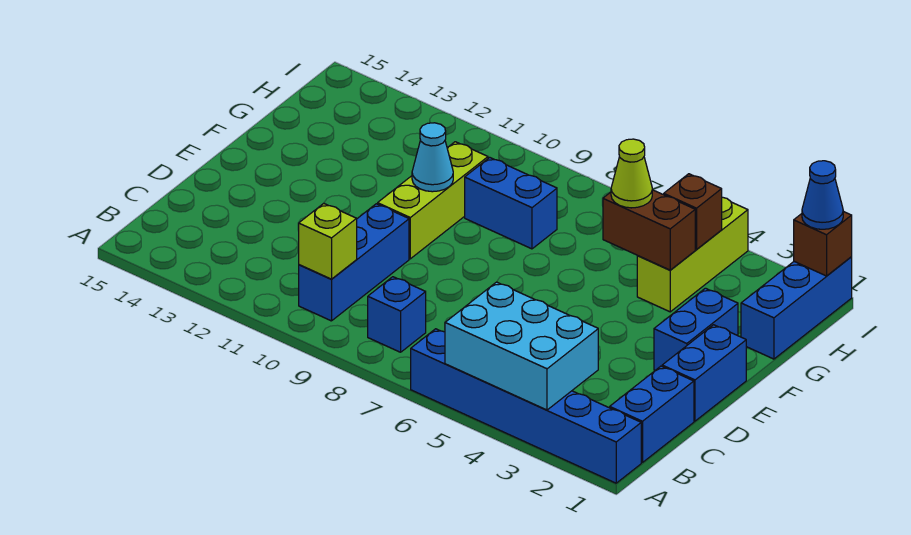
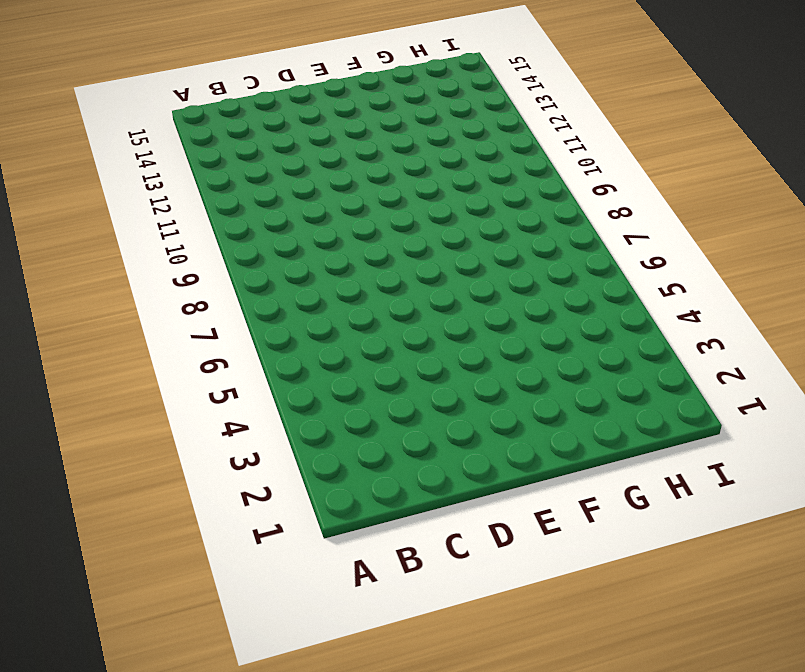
none -> blue brick A1:A6 level 1
none -> blue brick B1:C1 level 1
none -> blue brick B8 level 1

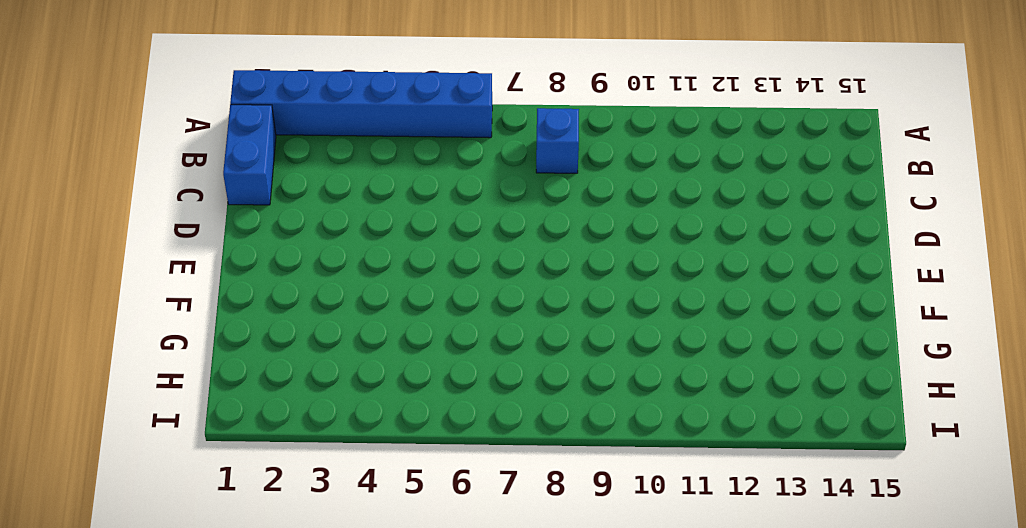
none -> blue brick B10:D10 level 1
none -> blue brick D1:E1 level 1
none -> blue brick E2:F2 level 1

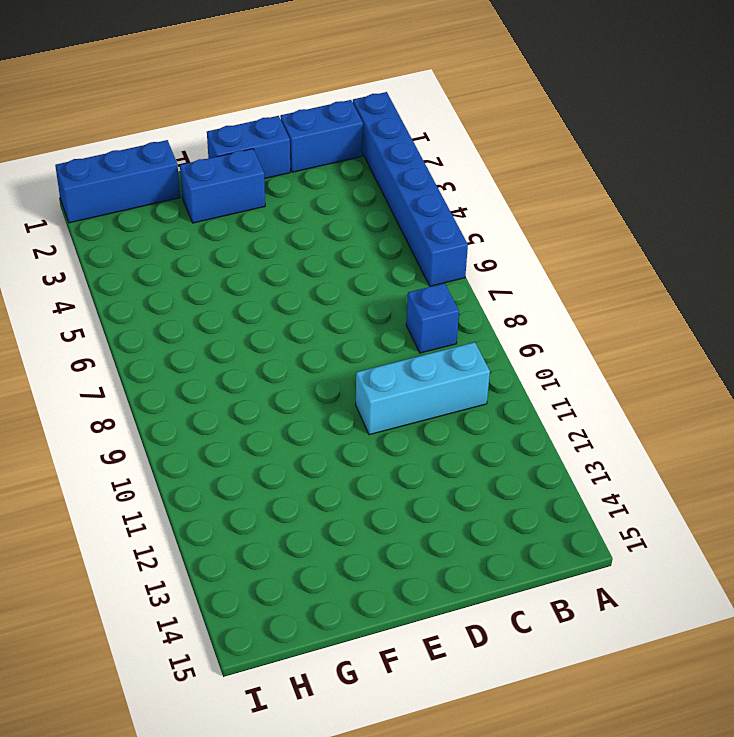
cyan brick B10:D10 level 1 -> blue brick B10:D10 level 1
none -> lime brick E10:G10 level 1
none -> lime brick G4:I4 level 1
none -> blue brick G8:G9 level 1

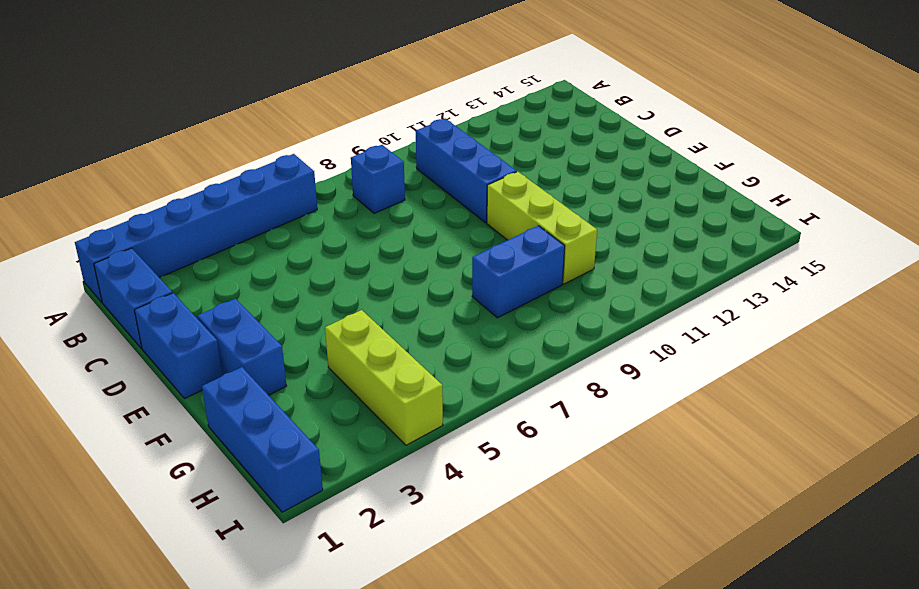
none -> cyan brick A3:B5 level 2
none -> lime brick B10 level 2
none -> cyan cone F10 level 2

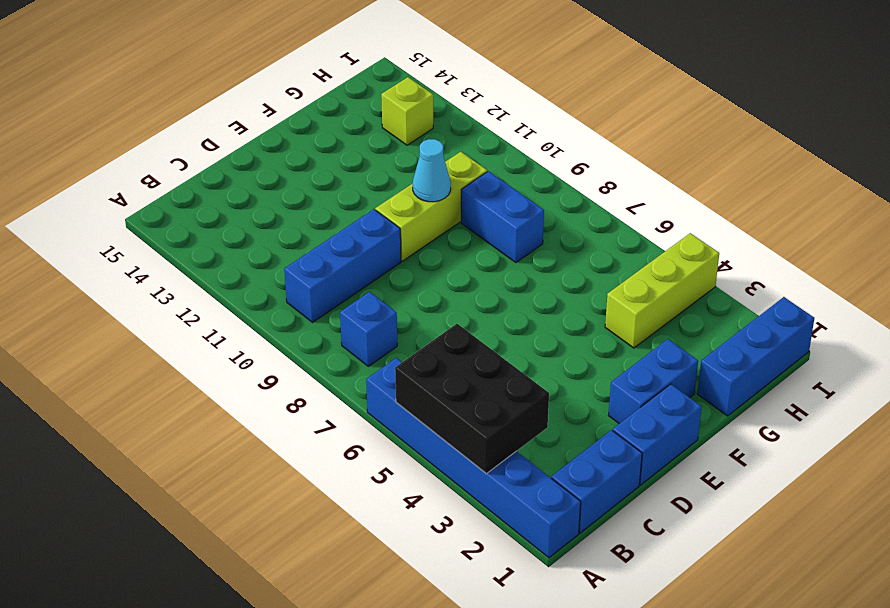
black brick A3:B5 level 2 -> cyan brick A3:B5 level 2
lime brick H13 level 1 -> lime brick B10 level 2
none -> brown brick G4:G5 level 2
none -> brown brick H4 level 2
none -> brown brick I1 level 2

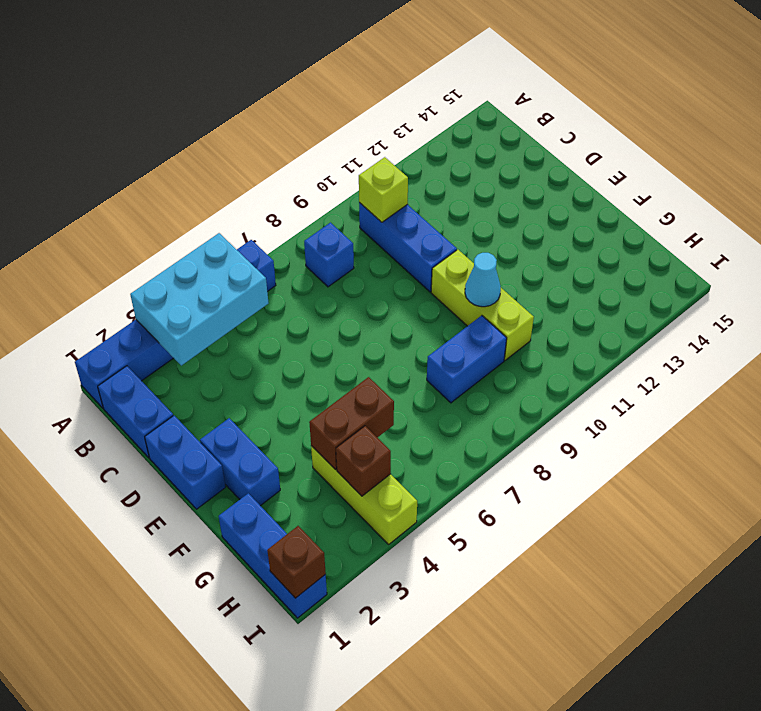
none -> lime cone G5 level 3
none -> blue cone I1 level 3

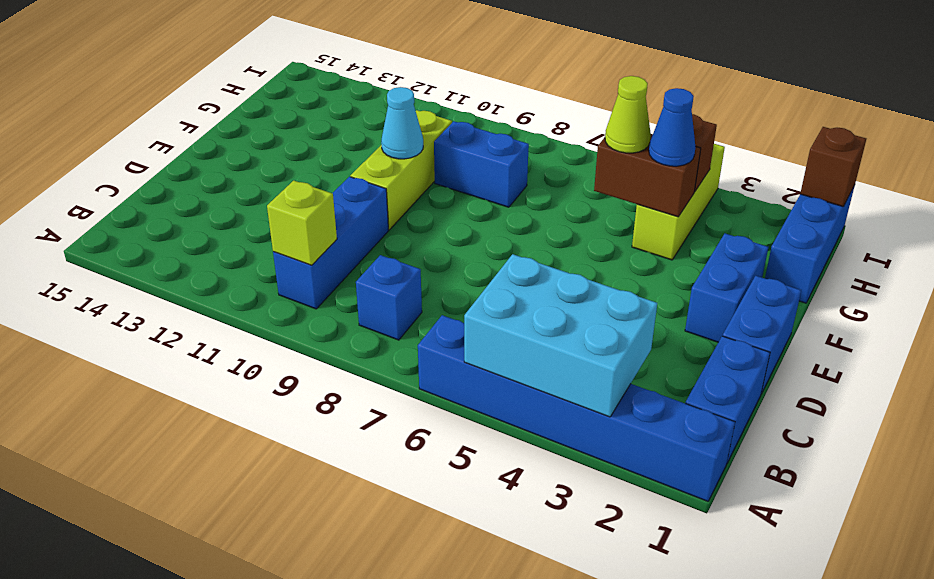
blue cone G4 level 3 -> blue cone I1 level 3

